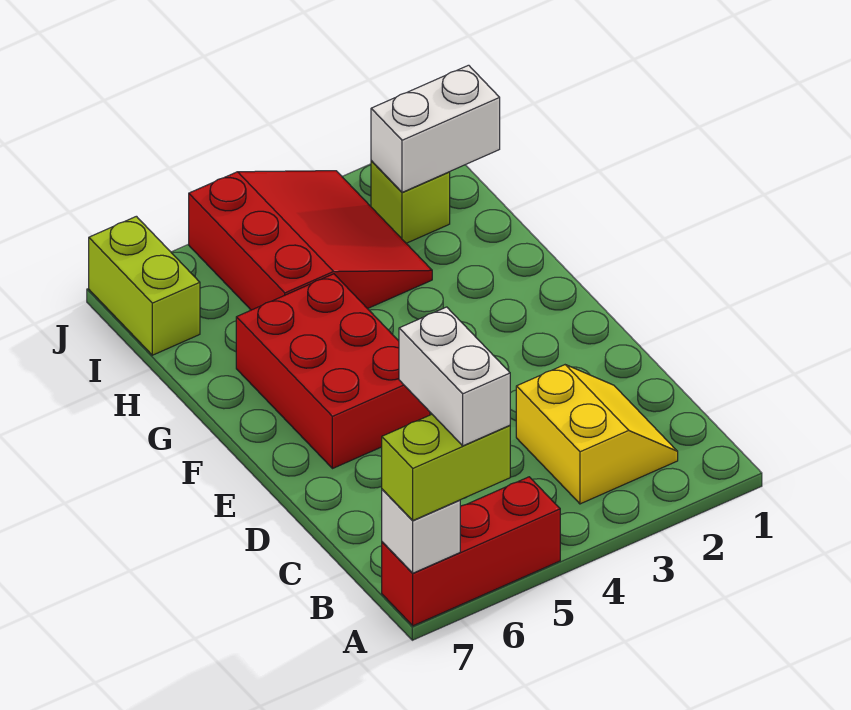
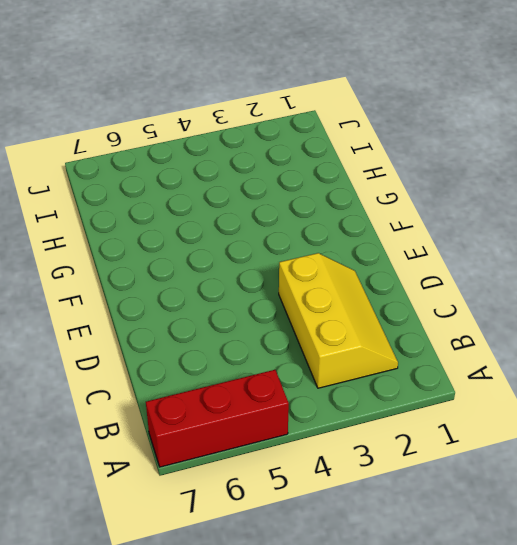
yellow slope B2:D3 level 1 top 3 -> yellow slope B2:C3 level 1 top 3
none -> red brick E5:G6 level 1
none -> red slope H3:J5 level 1 top 5

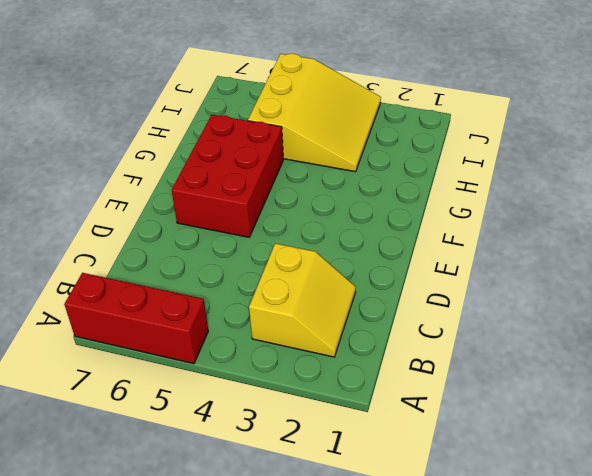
yellow slope H3:J5 level 1 top 5 -> red slope H3:J5 level 1 top 5
none -> lime brick I2 level 1
none -> lime brick I7:J7 level 1

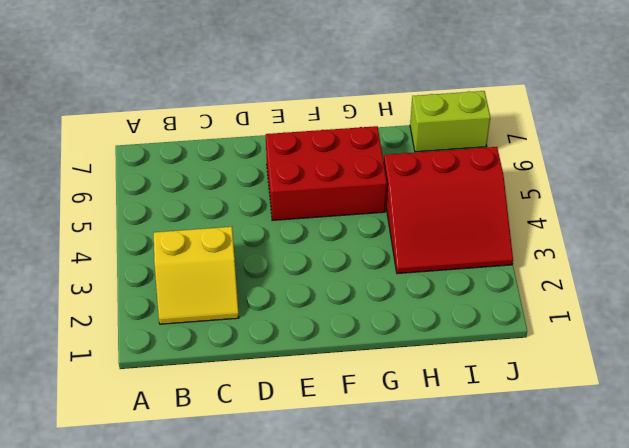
none -> red brick A5:A7 level 1
none -> lime brick I2 level 1

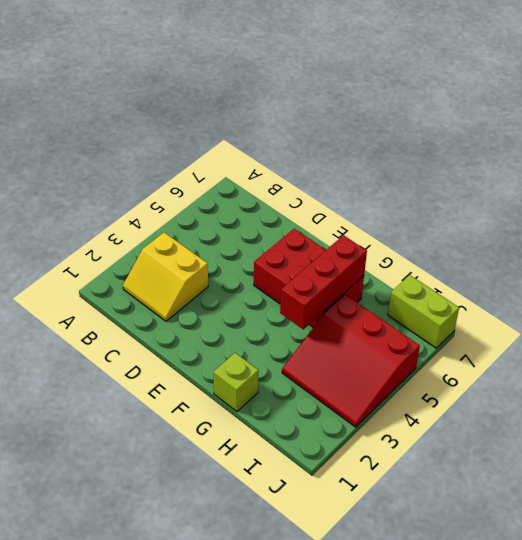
lime brick G1 level 1 -> lime brick I2 level 1
red brick G4:G6 level 2 -> red brick A5:A7 level 1
none -> white brick A7 level 2
none -> white brick I1:I2 level 2

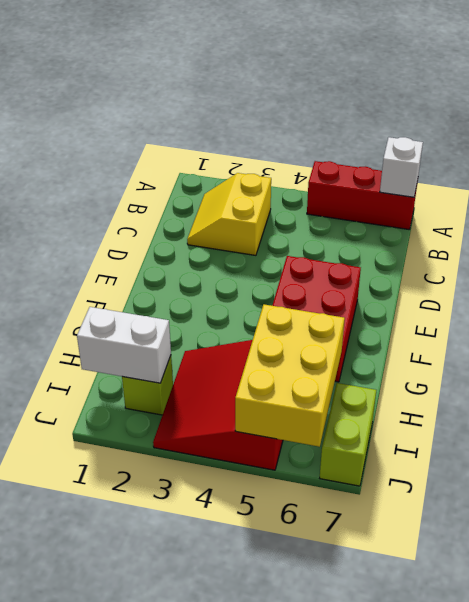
yellow brick H5:J6 level 2 -> none
none -> lime brick A6:A7 level 3
none -> white brick A6:B6 level 4

